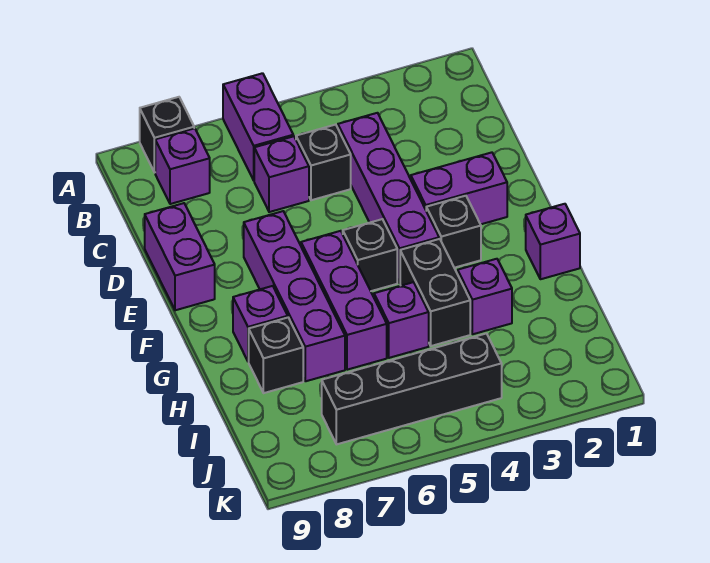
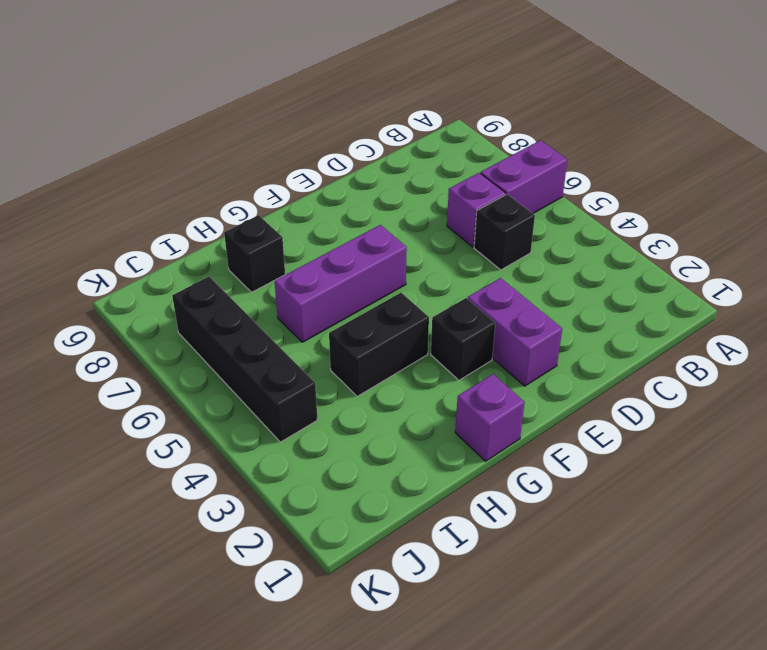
none -> black brick A8 level 1
none -> purple brick B8 level 1
none -> purple brick C4:F4 level 1

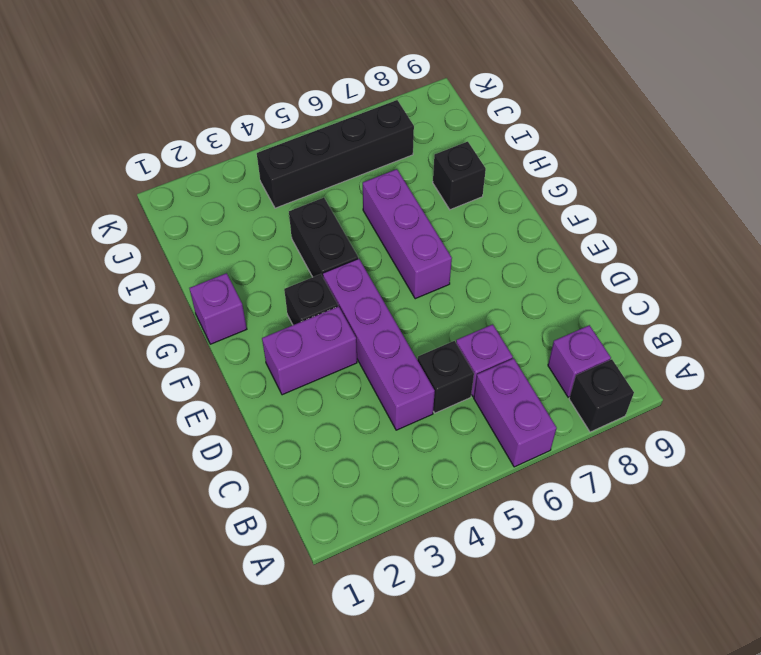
none -> purple brick D9:E9 level 1
none -> purple brick E7:H7 level 1
none -> black brick F5 level 1

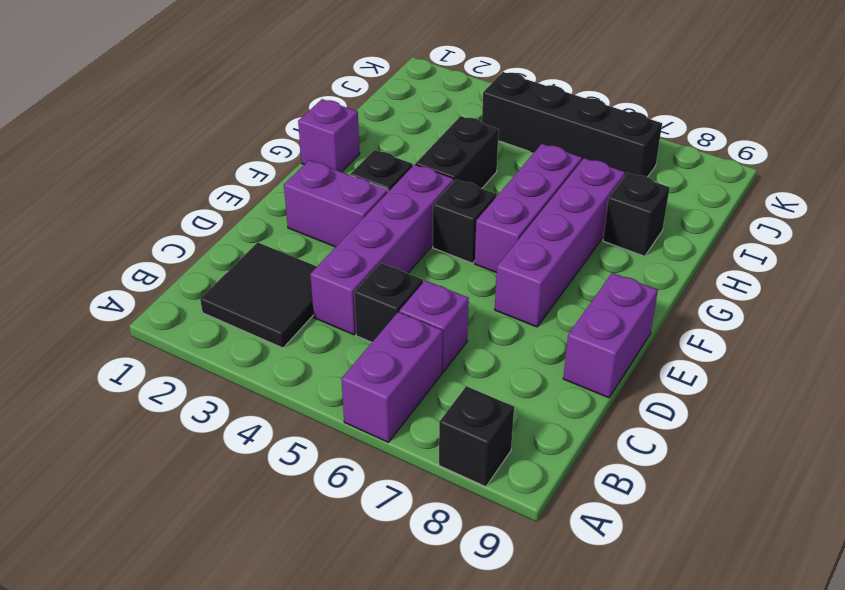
black tile B2:C3 level 1 -> none
none -> purple brick B8 level 1
none -> purple brick G8 level 1
none -> purple brick H3 level 1

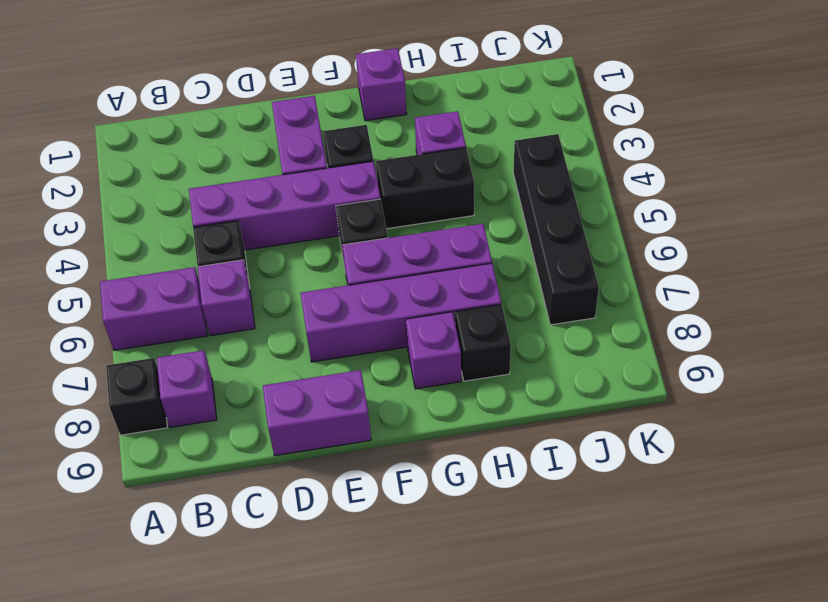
none -> purple brick H5 level 1

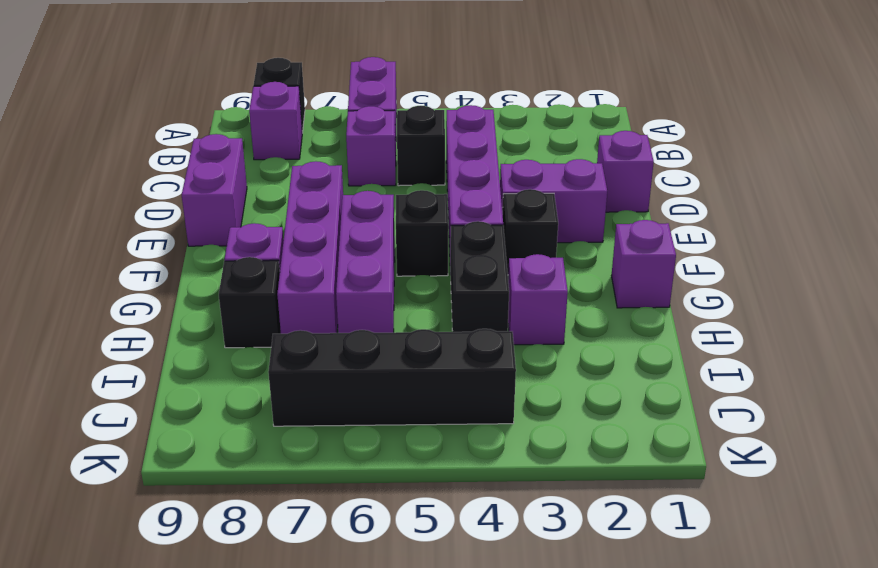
purple brick D1 level 1 -> purple brick H5 level 1

